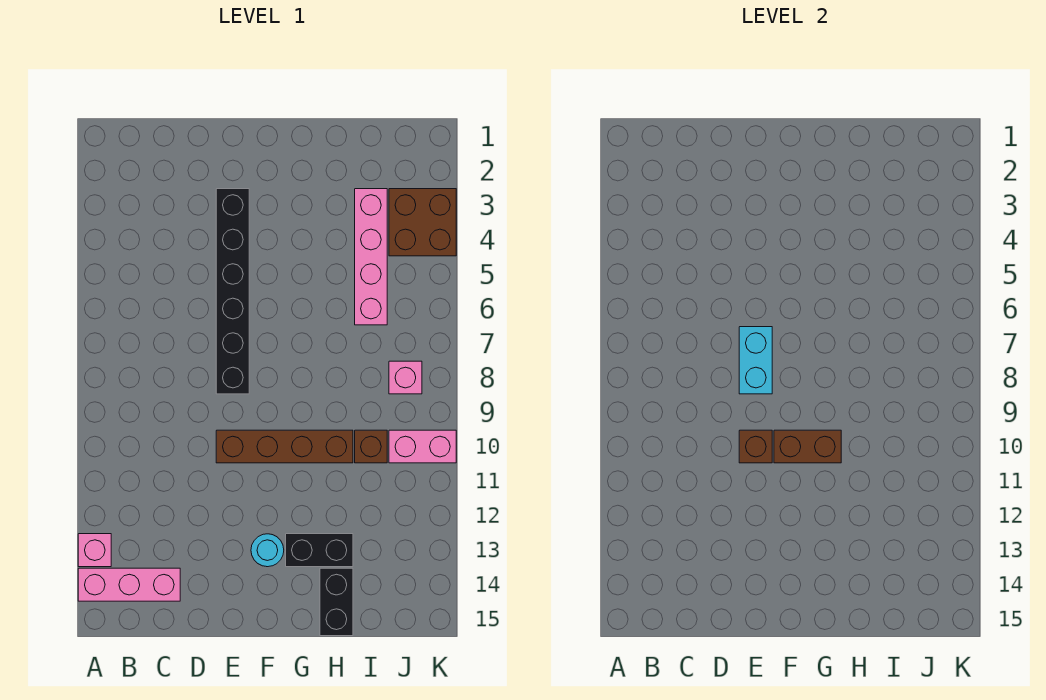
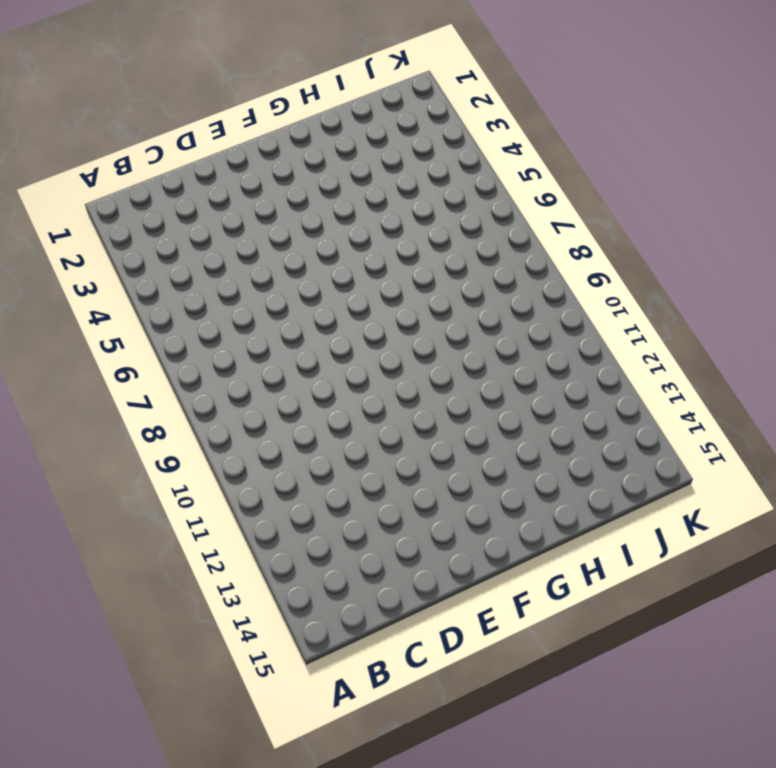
none -> pink brick A13 level 1
none -> pink brick A14:C14 level 1
none -> black brick E3:E8 level 1

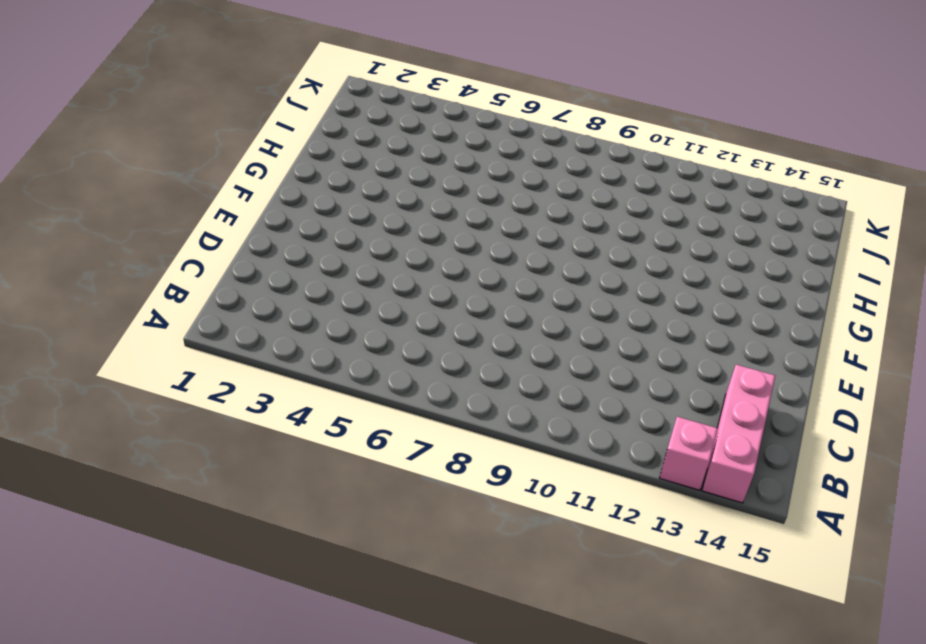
none -> black brick E3:E8 level 1
none -> brown brick E10:H10 level 1
none -> cyan round brick F13 level 1

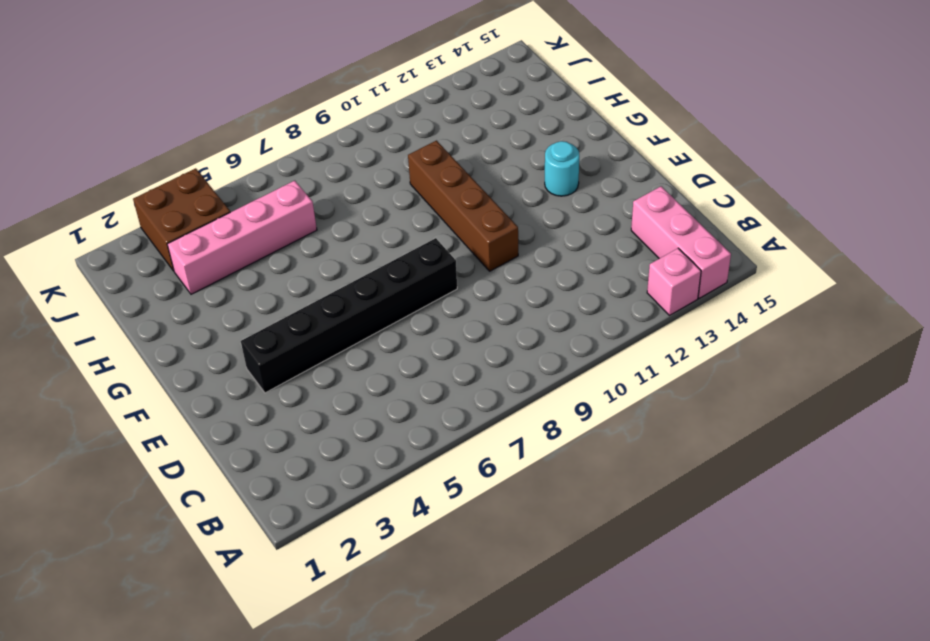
none -> black brick G13:H13 level 1
none -> black brick H14:H15 level 1
none -> brown brick I10 level 1

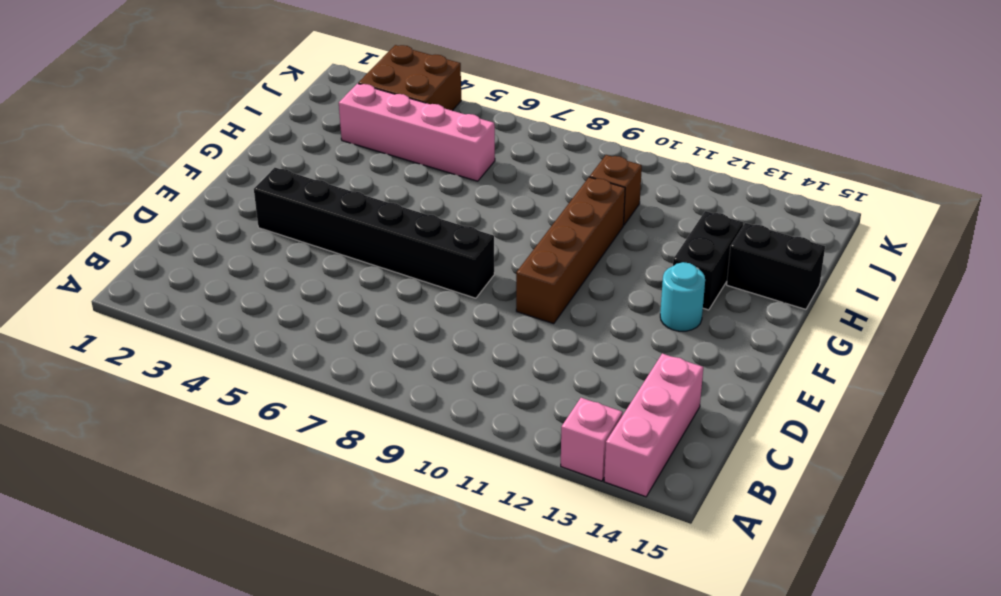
none -> pink brick J8 level 1
none -> pink brick J10:K10 level 1
none -> cyan brick E7:E8 level 2

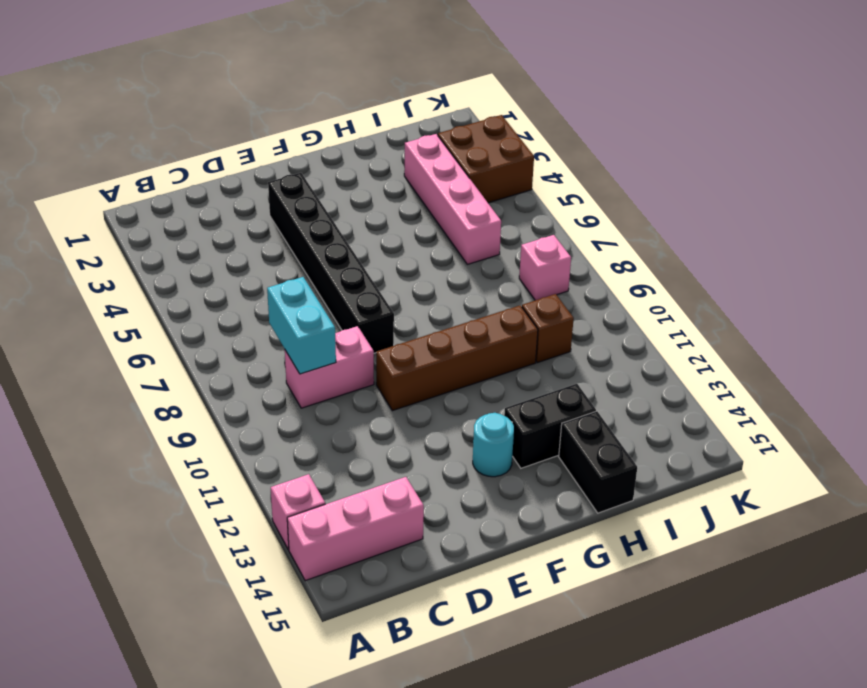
cyan brick C8:C9 level 2 -> cyan brick E7:E8 level 2
pink brick C9:D9 level 1 -> pink brick J10:K10 level 1
none -> brown brick E10 level 2
none -> brown brick F10:G10 level 2

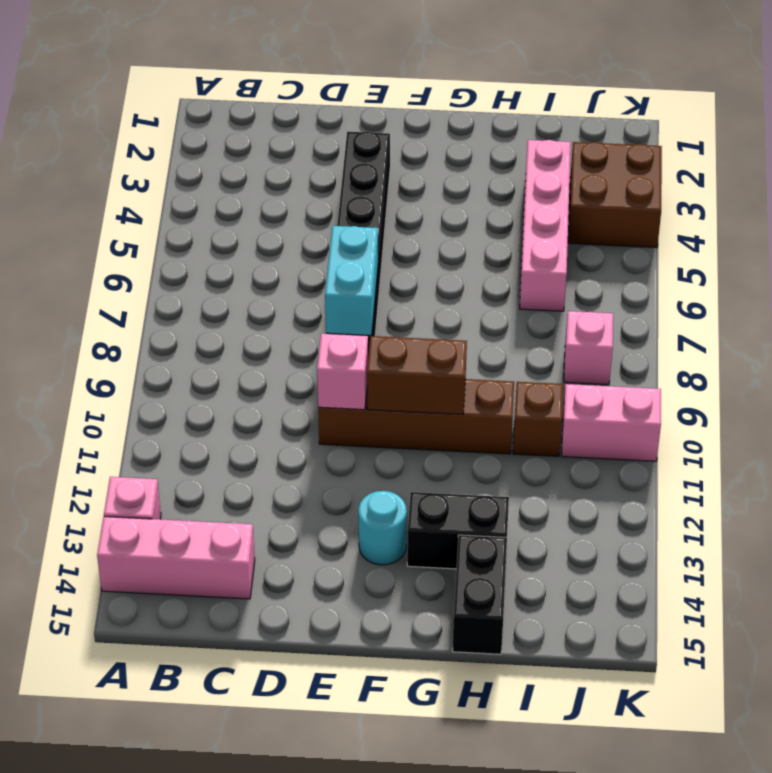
pink brick E10 level 2 -> brown brick E10 level 2

